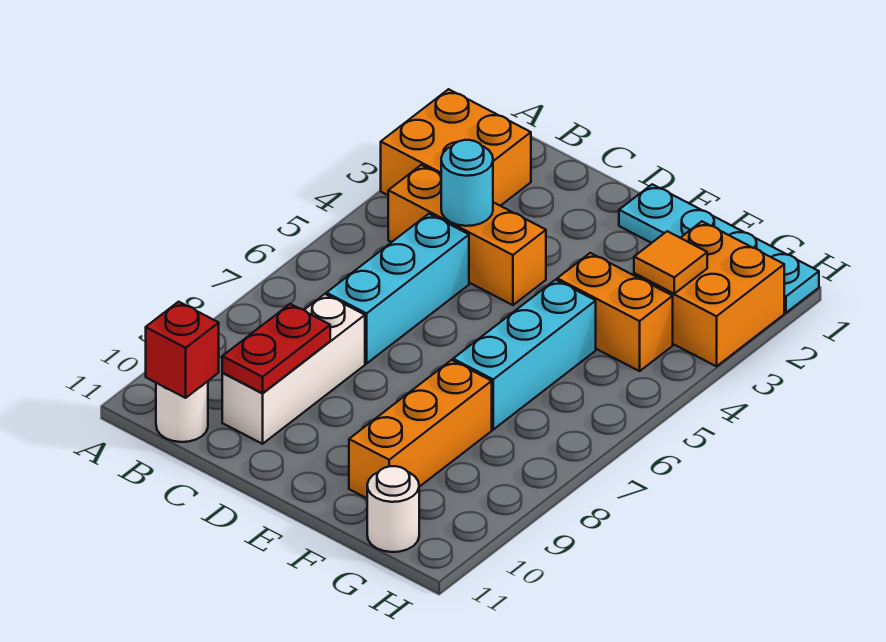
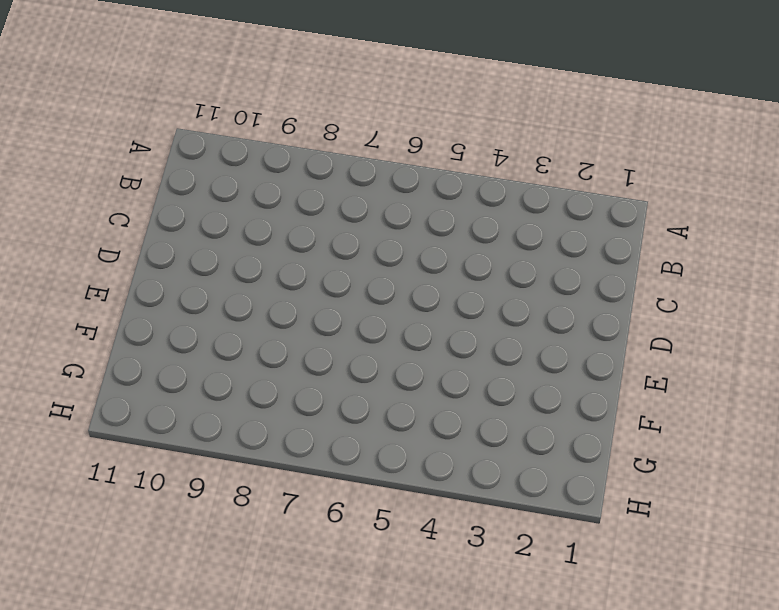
none -> orange brick A2:B3 level 1
none -> orange brick B4:D4 level 1
none -> white round brick B11 level 1

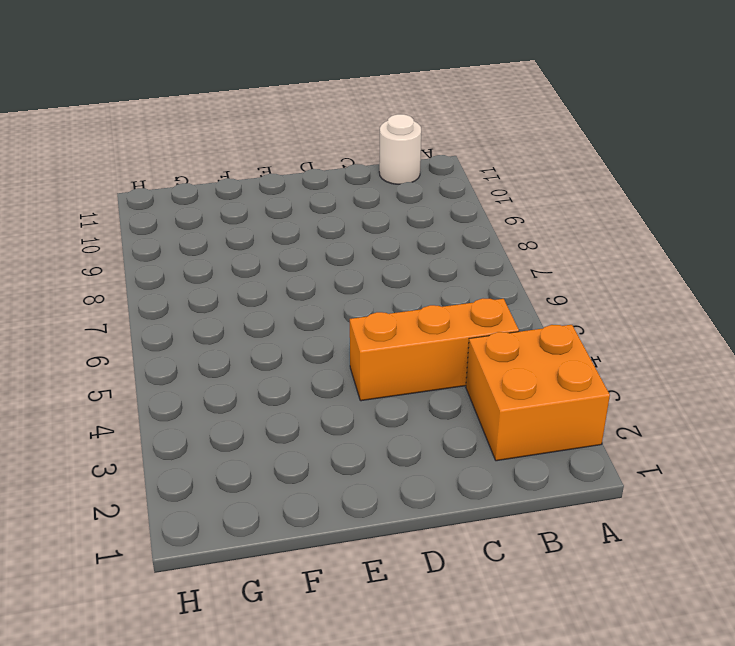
none -> cyan brick C5:C7 level 1
none -> white brick C8:C10 level 1
none -> cyan plate E1:H1 level 1

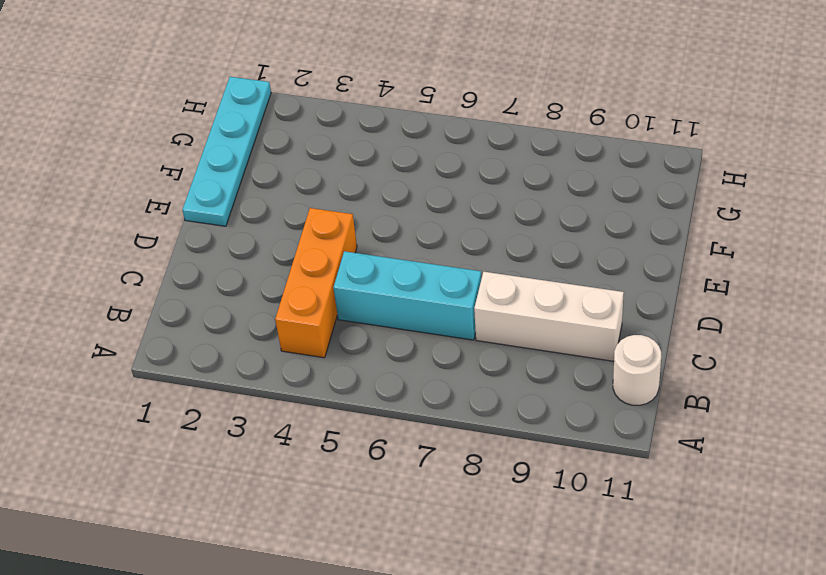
none -> orange brick A2:B3 level 1
none -> orange brick F4:G4 level 1
none -> cyan brick F5:F7 level 1

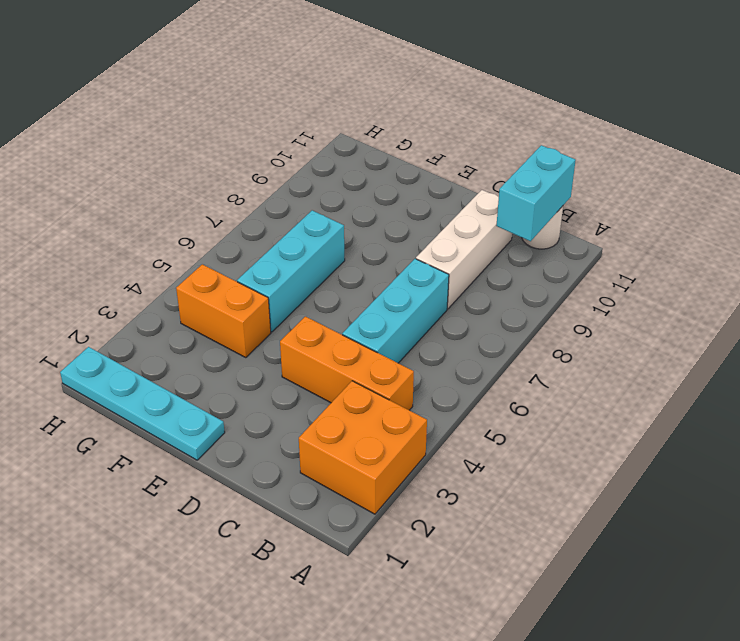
cyan brick B10:B11 level 2 -> red brick B11 level 2
none -> orange brick F8:F10 level 1
none -> orange brick G2:H3 level 1
none -> white round brick G11 level 1

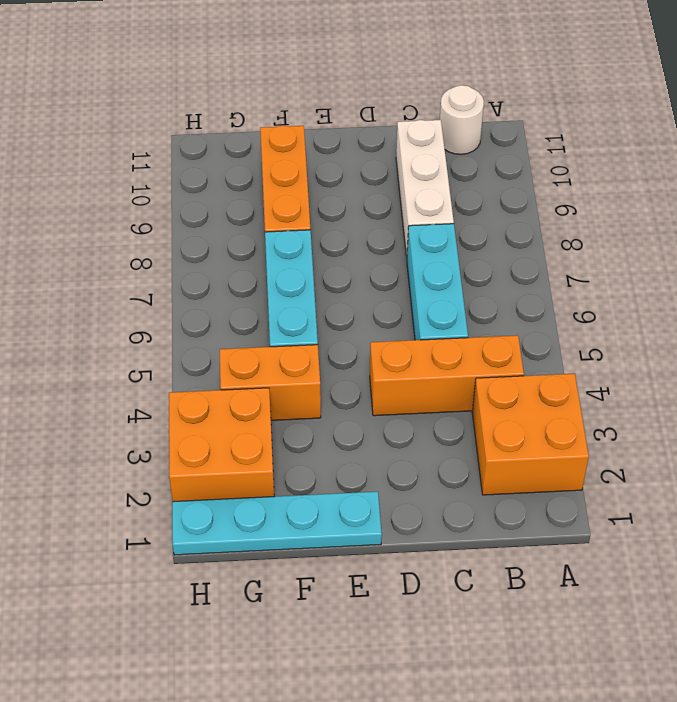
none -> white round brick G11 level 1
none -> red brick B11 level 2
none -> cyan round brick C4 level 2

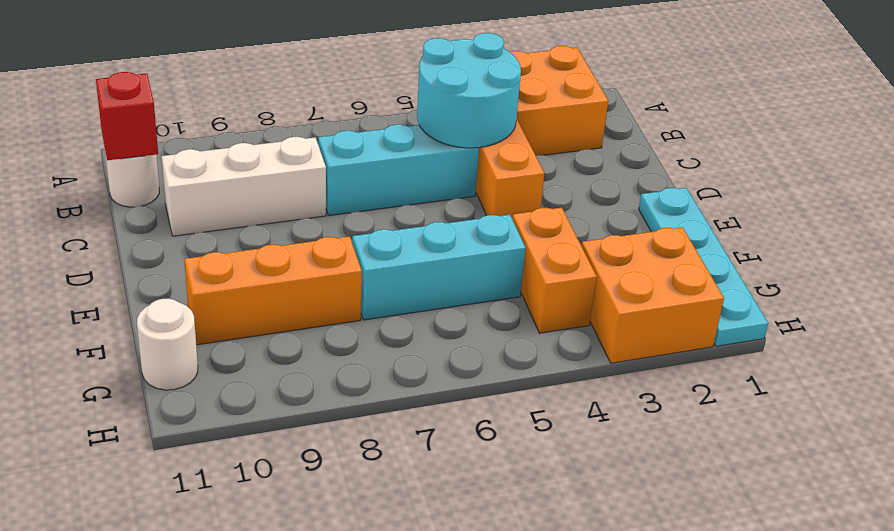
cyan round brick B4:C5 level 2 -> cyan round brick C4 level 2
none -> red plate C9:C10 level 2
none -> orange tile G3 level 2

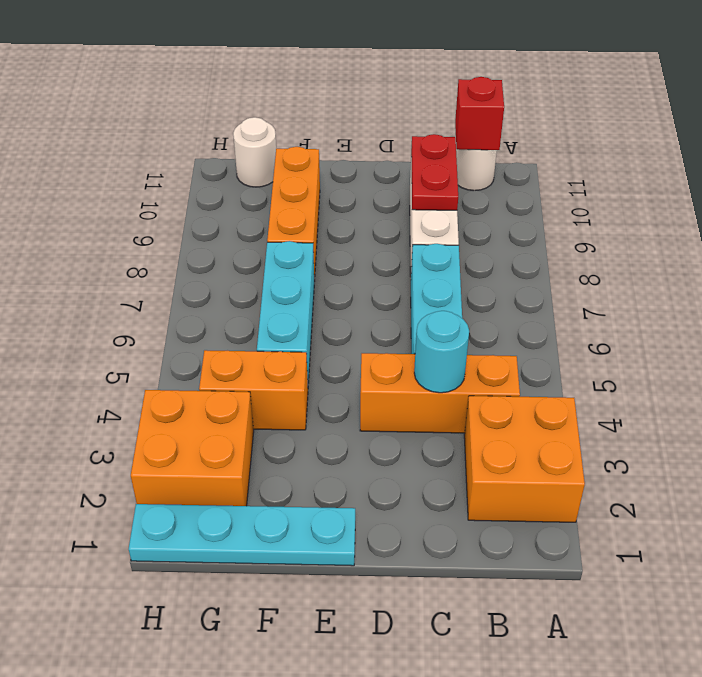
none -> orange tile G3 level 2

